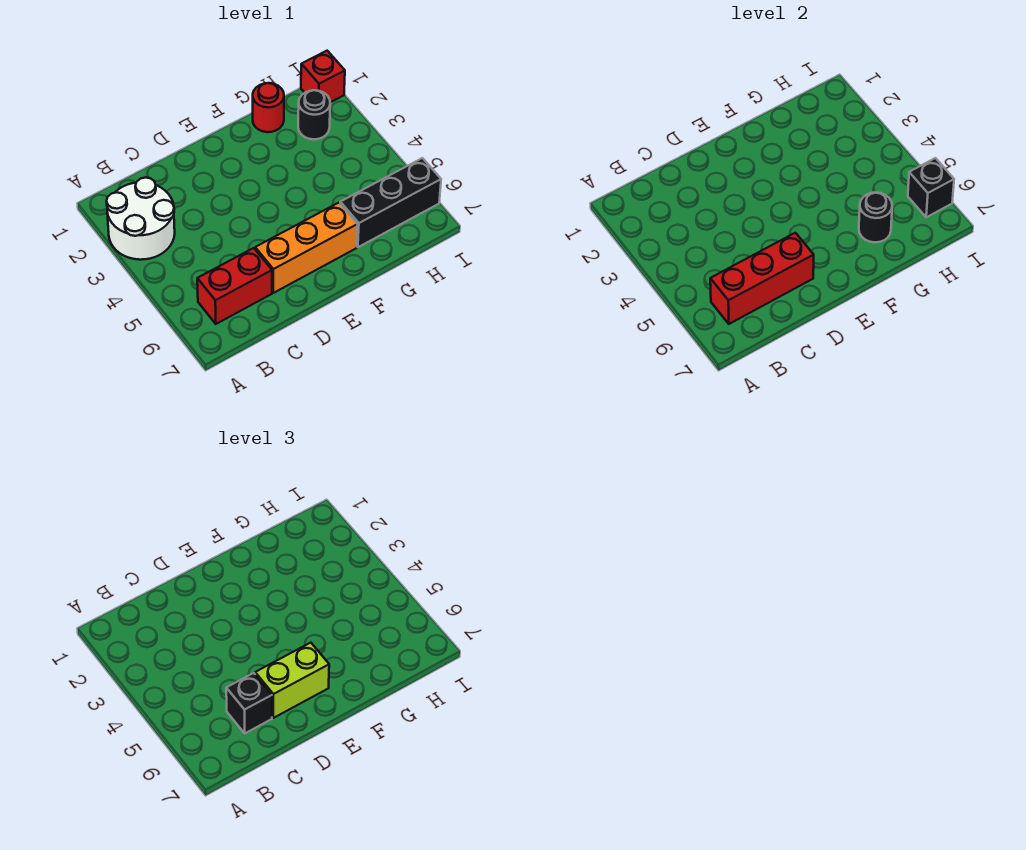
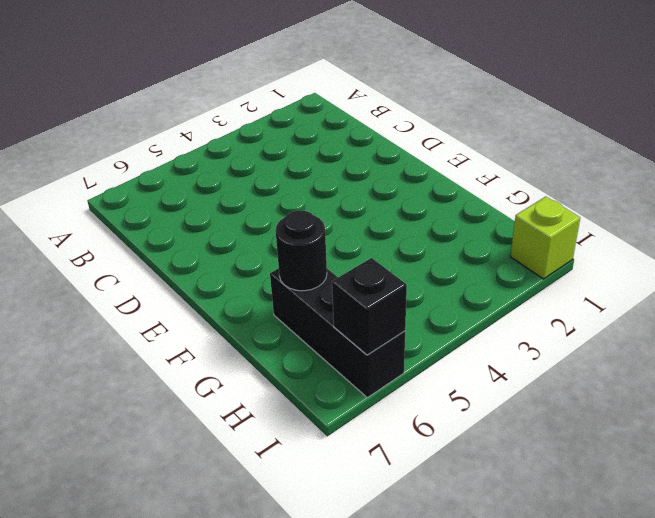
lime brick I1 level 1 -> red brick I1 level 1
none -> white round brick A2:B3 level 1
none -> red brick B6:C6 level 1
none -> orange brick D6:F6 level 1

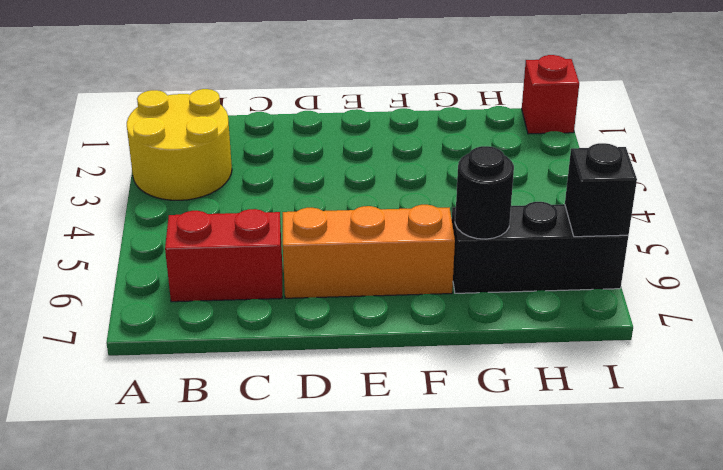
yellow round brick A2:B3 level 1 -> white round brick A2:B3 level 1
none -> red round brick G1 level 1
none -> black round brick H2 level 1
none -> red brick B6:D6 level 2

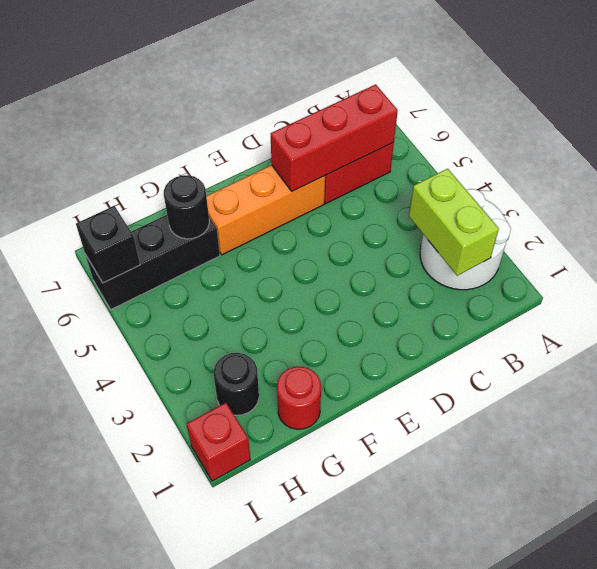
lime brick B2:B3 level 2 -> lime brick D6:E6 level 3
none -> black brick C6 level 3

